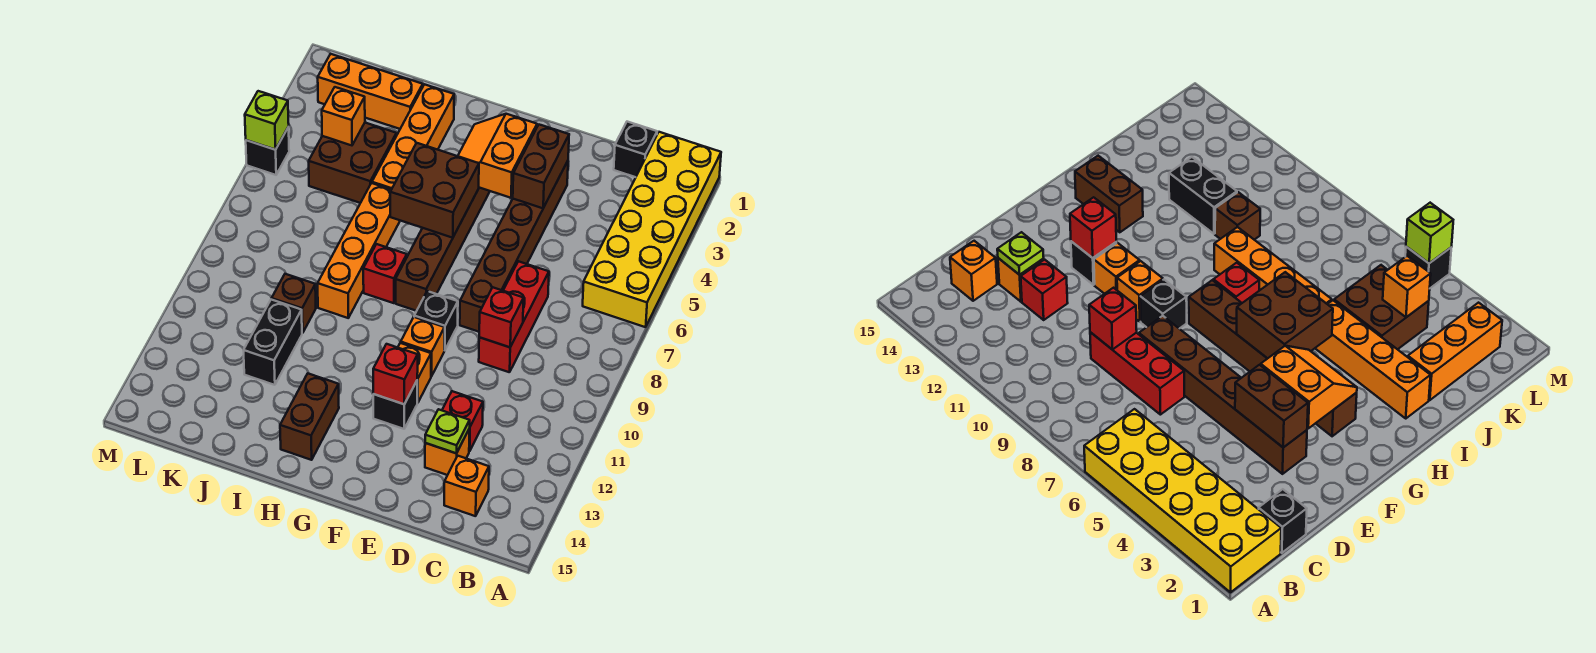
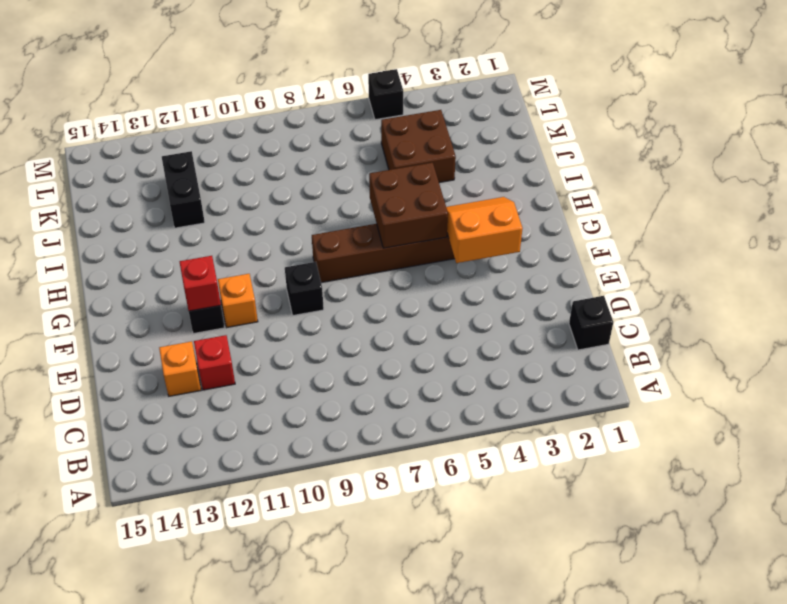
black brick J12:K12 level 1 -> black brick J11:J12 level 1
none -> yellow brick A1:B6 level 1
none -> orange brick C14 level 1
none -> red brick D7:D9 level 1

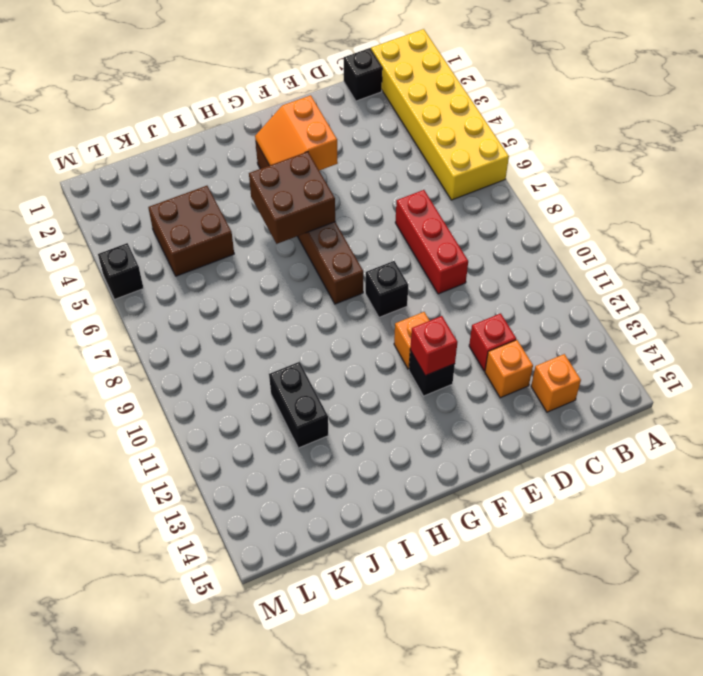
none -> brown brick E3:E8 level 1
none -> orange brick F10 level 1
none -> red brick H8 level 1

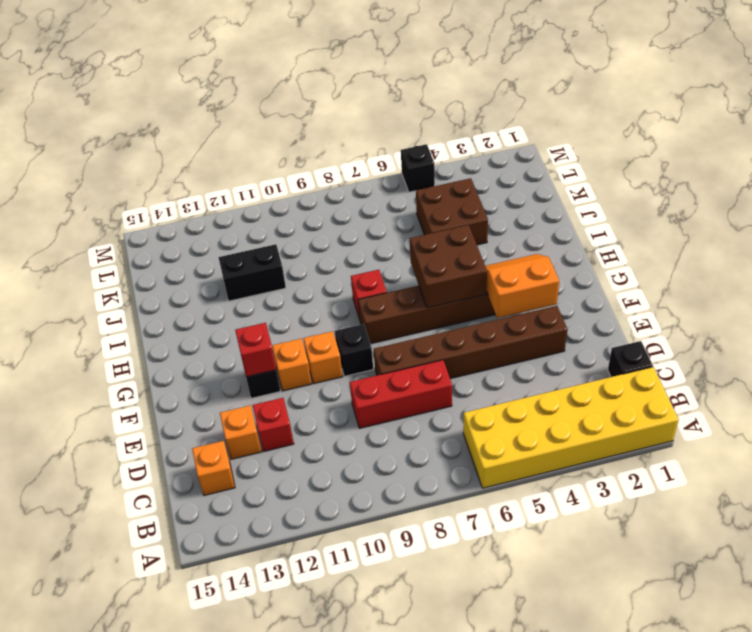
none -> brown brick H13:H14 level 1
none -> orange brick I2:I5 level 1
none -> orange brick I6:I9 level 1

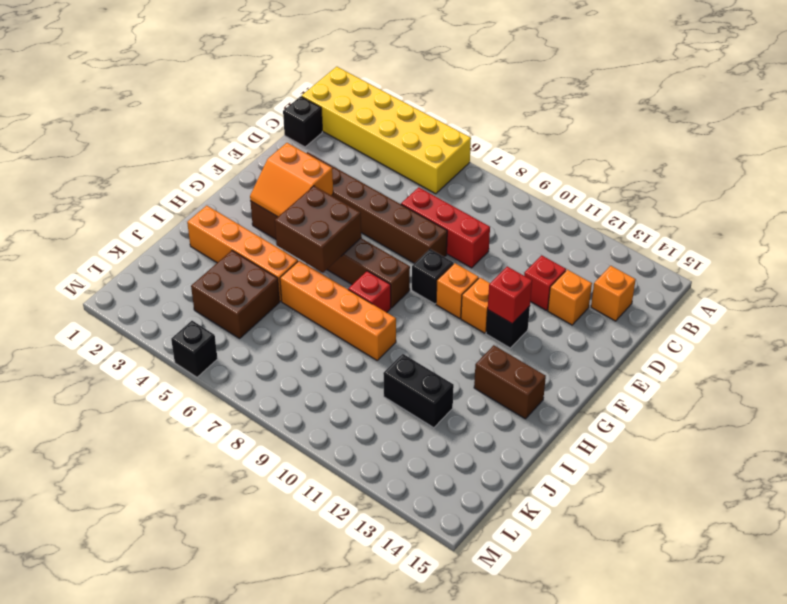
none -> orange brick J2:L2 level 1
none -> brown brick J10 level 1
none -> red brick D9 level 2

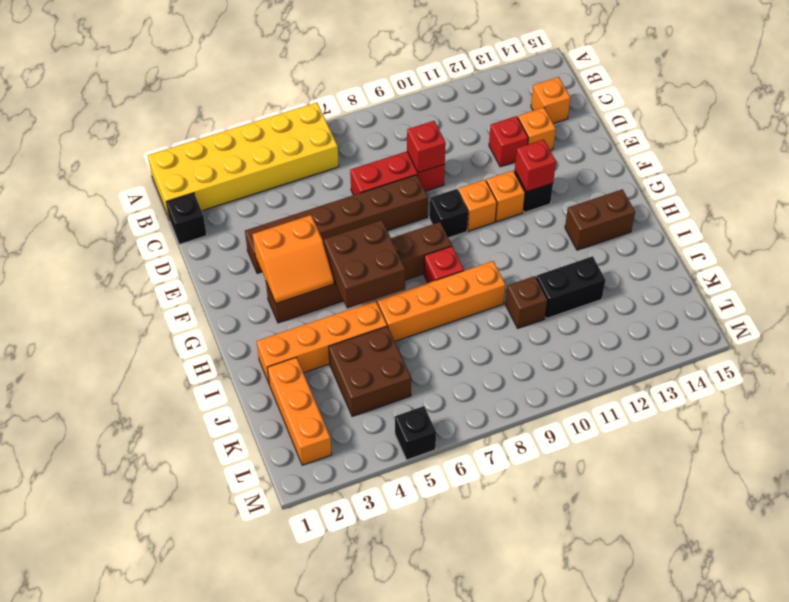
none -> lime plate D13 level 2
none -> brown brick E3:E4 level 2
none -> orange brick K4 level 2

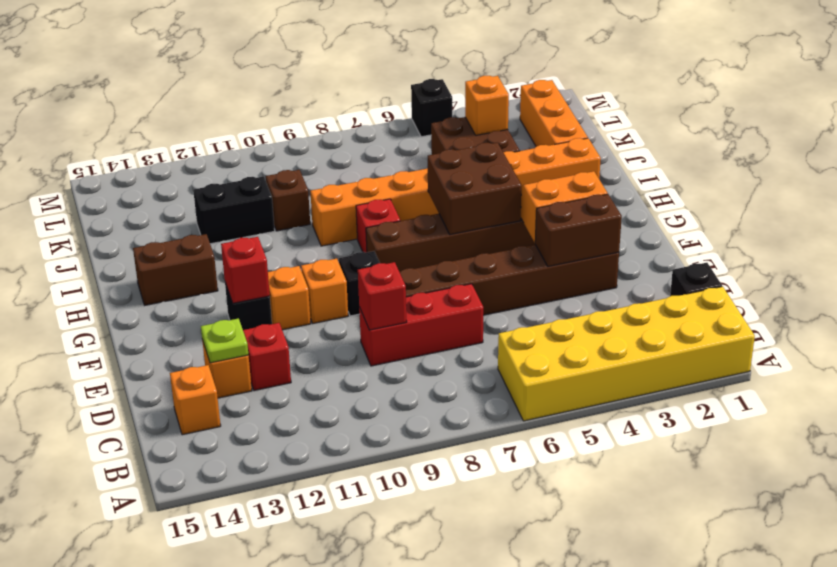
none -> lime brick M5 level 2

